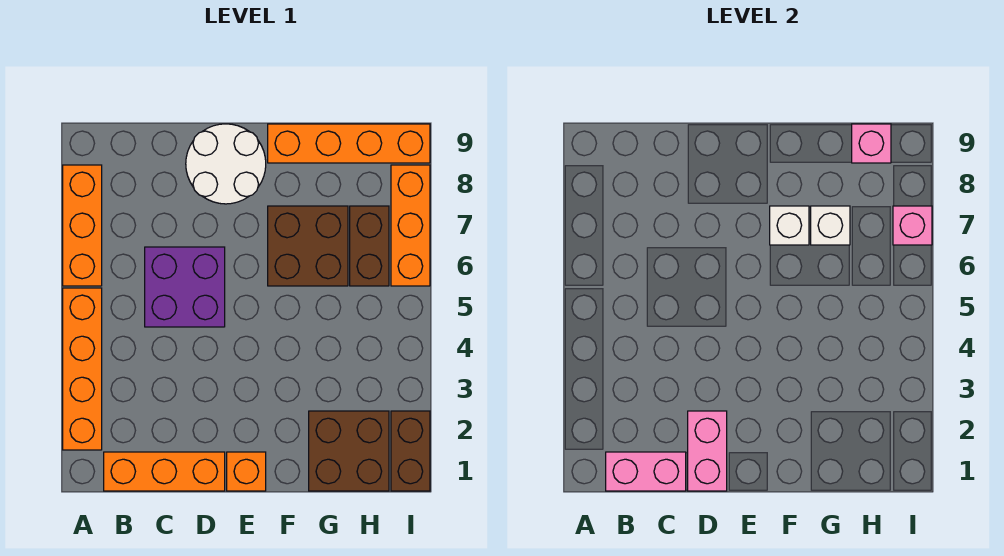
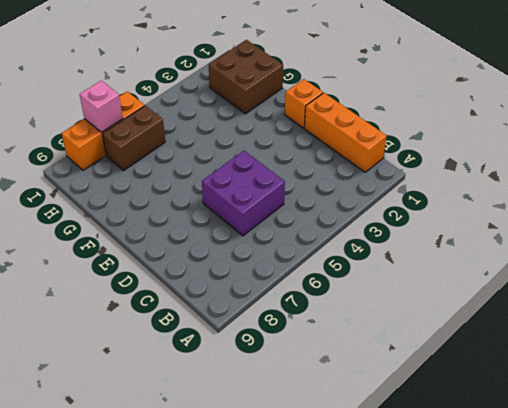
none -> orange brick A2:A5 level 1
none -> orange brick A6:A8 level 1
none -> white round brick D8:E9 level 1

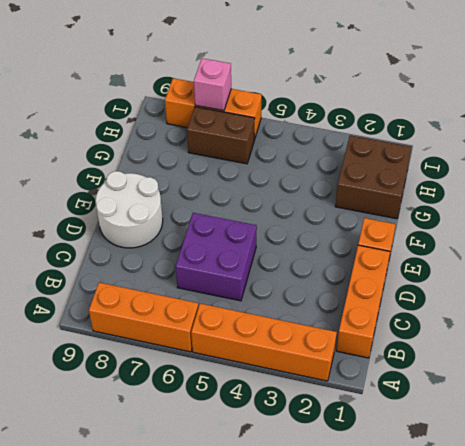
none -> brown brick F6:G7 level 1
none -> orange brick F9:I9 level 1
none -> brown brick I1:I2 level 1

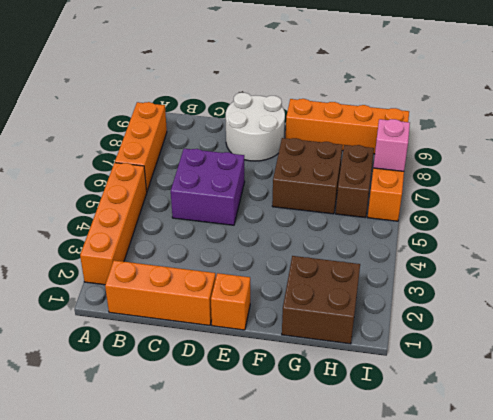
none -> brown brick I1:I2 level 1
none -> pink brick B1:C1 level 2
none -> pink brick D1:D2 level 2

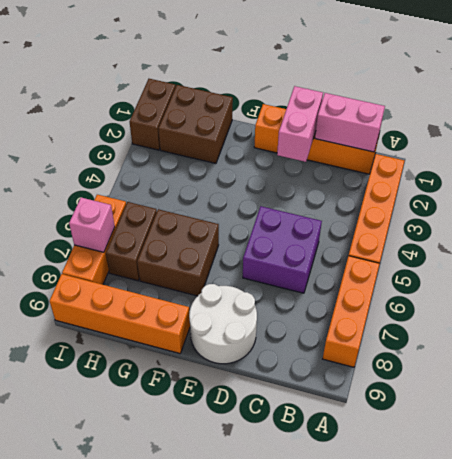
none -> white brick F7 level 2
none -> white brick G7 level 2
none -> pink brick H9 level 2

